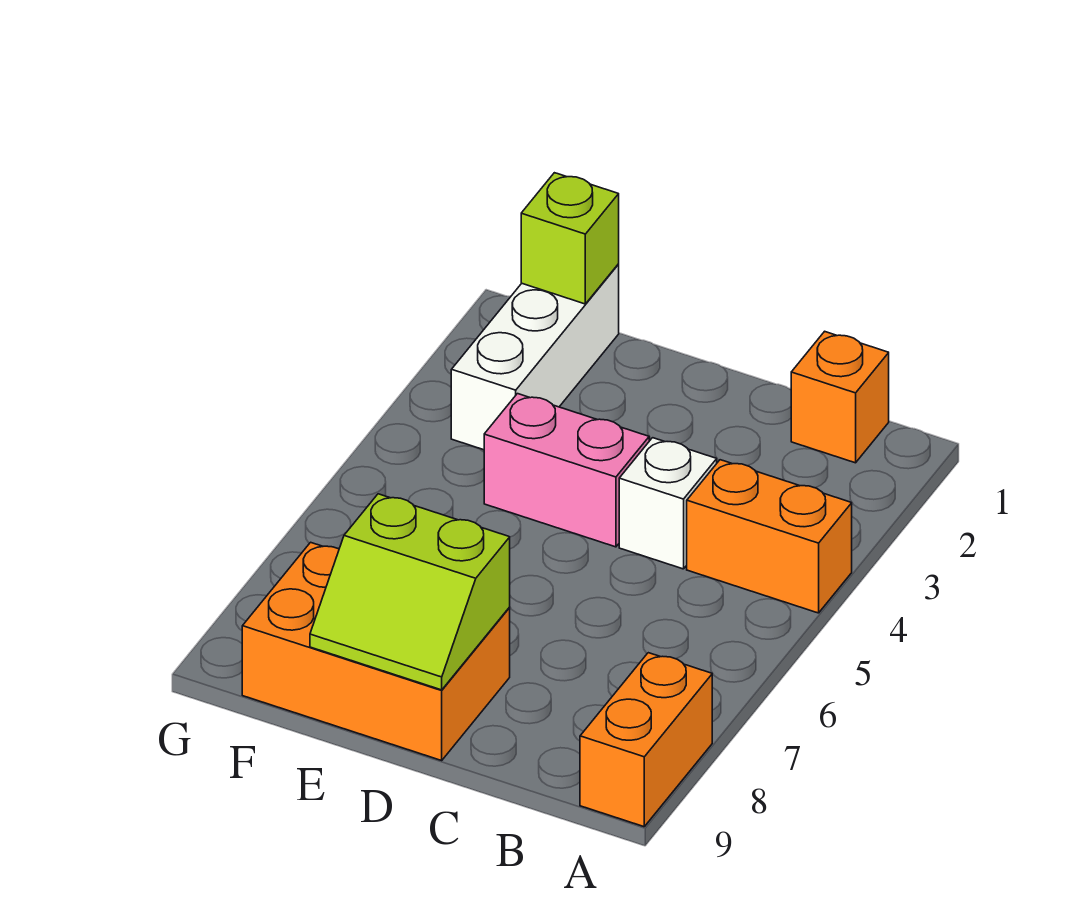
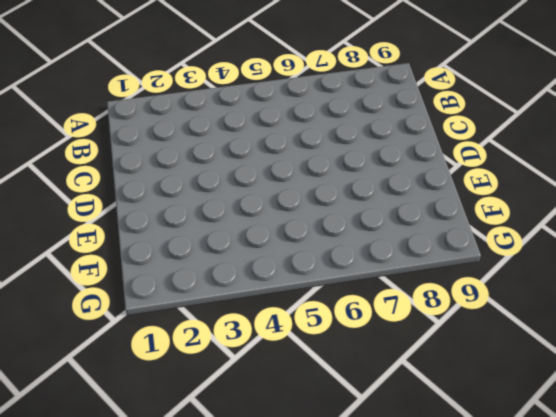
none -> orange brick A4:B4 level 1
none -> orange brick A8:A9 level 1

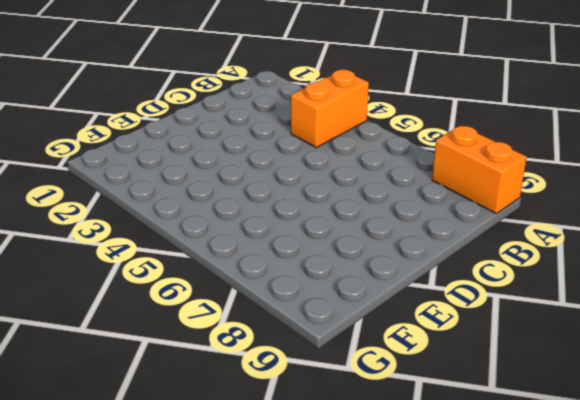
none -> orange brick B1 level 1
none -> white brick C4 level 1

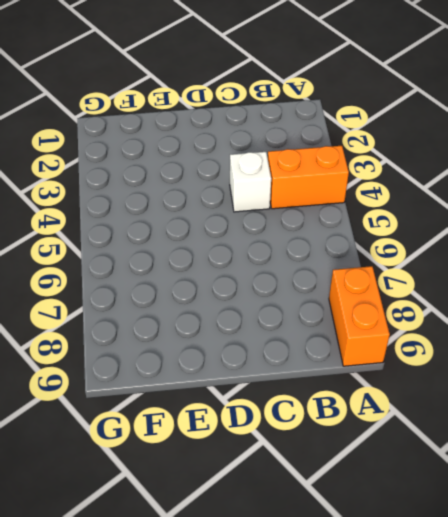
none -> orange brick B1 level 1
none -> pink brick D4:E4 level 1

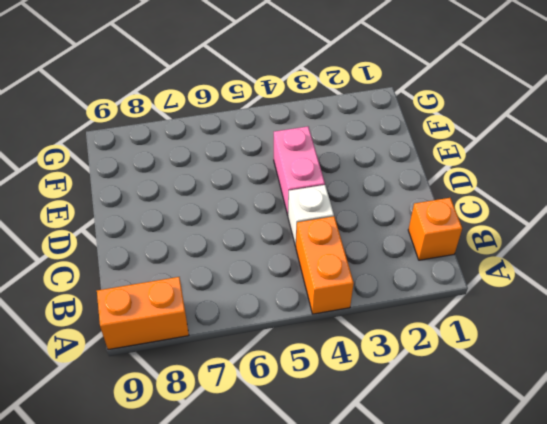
none -> orange brick D8:F9 level 1
none -> white brick F1:F3 level 1

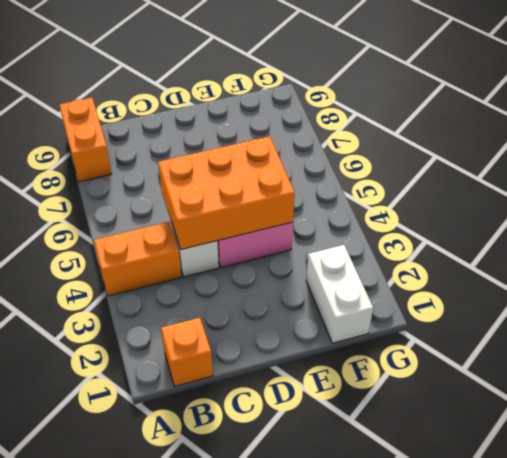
orange brick C4:E5 level 2 -> orange brick D8:F9 level 1
white brick F1:F2 level 1 -> white brick F1:F3 level 1
none -> lime slope D8:E9 level 2 top 8
none -> lime brick F1 level 2

